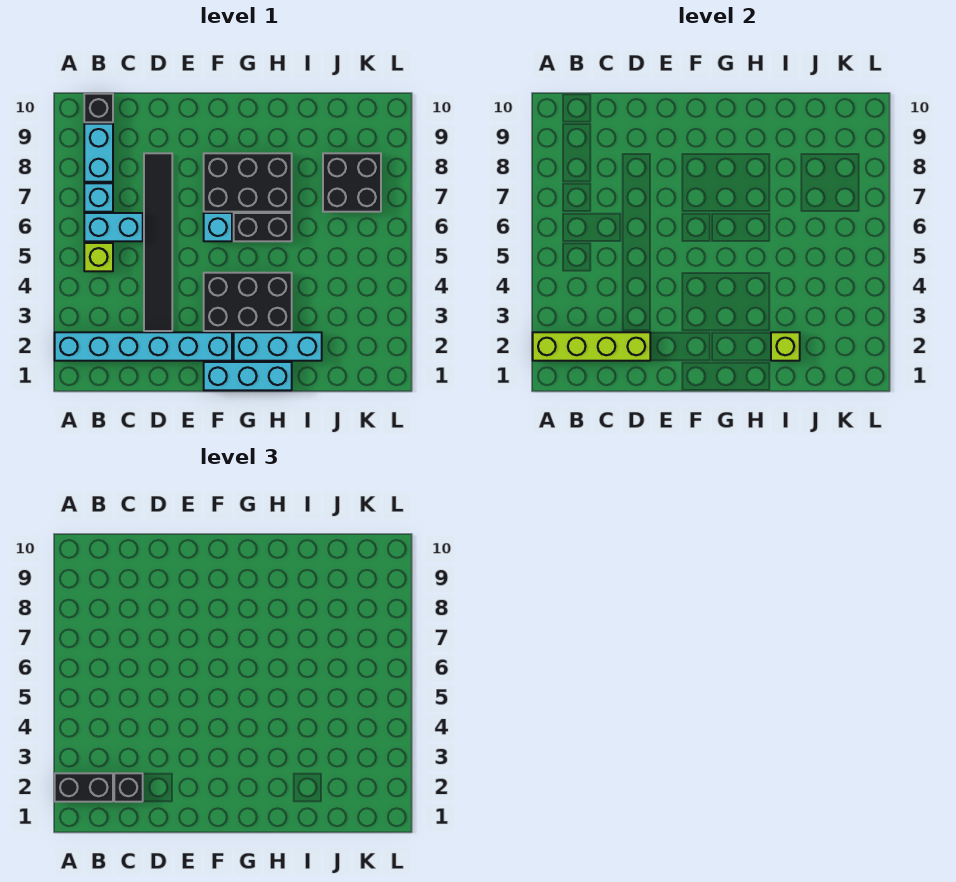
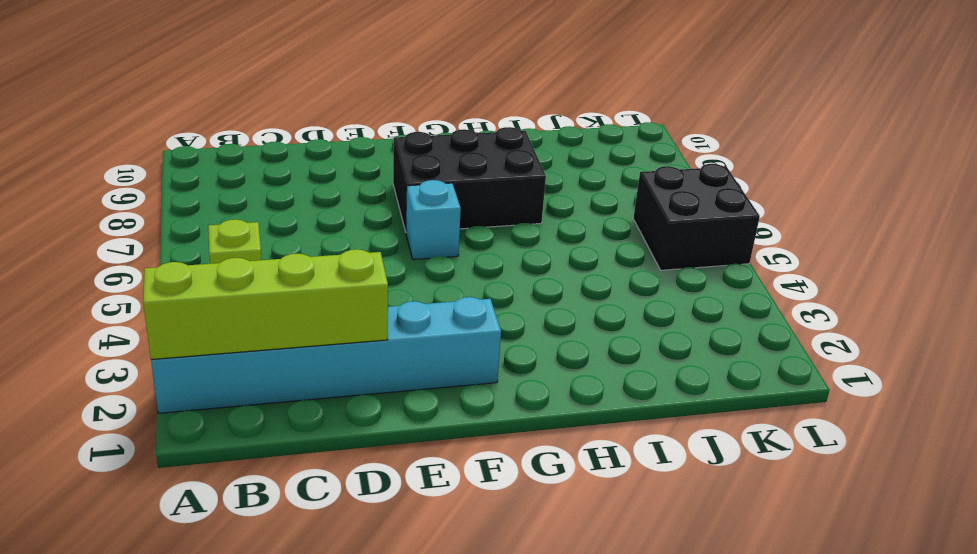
black brick K5:L6 level 1 -> black brick J7:K8 level 1
none -> cyan brick B6:C6 level 1
none -> cyan brick B7 level 1
none -> cyan brick B8:B9 level 1

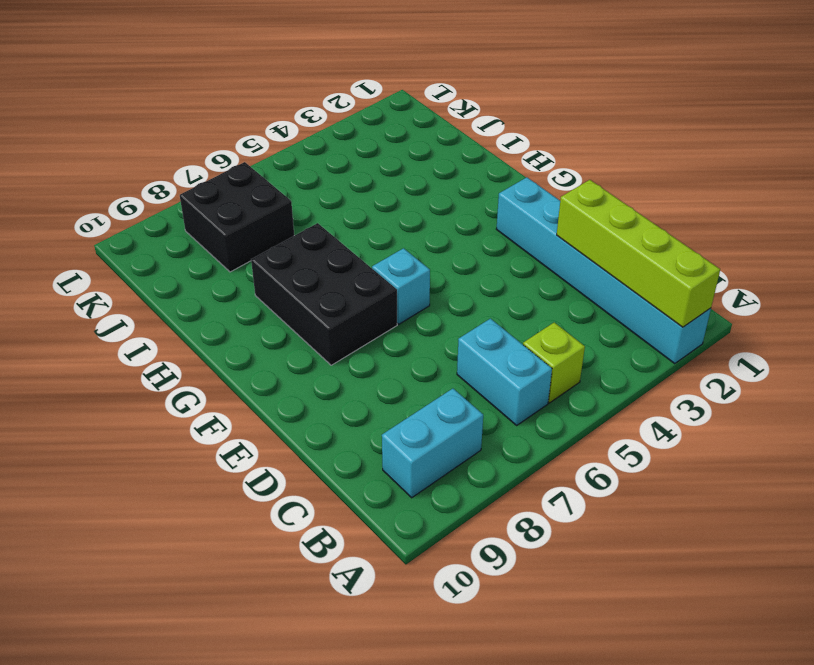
none -> cyan brick B7 level 1
none -> black brick B10 level 1
none -> black tile D3:D8 level 1

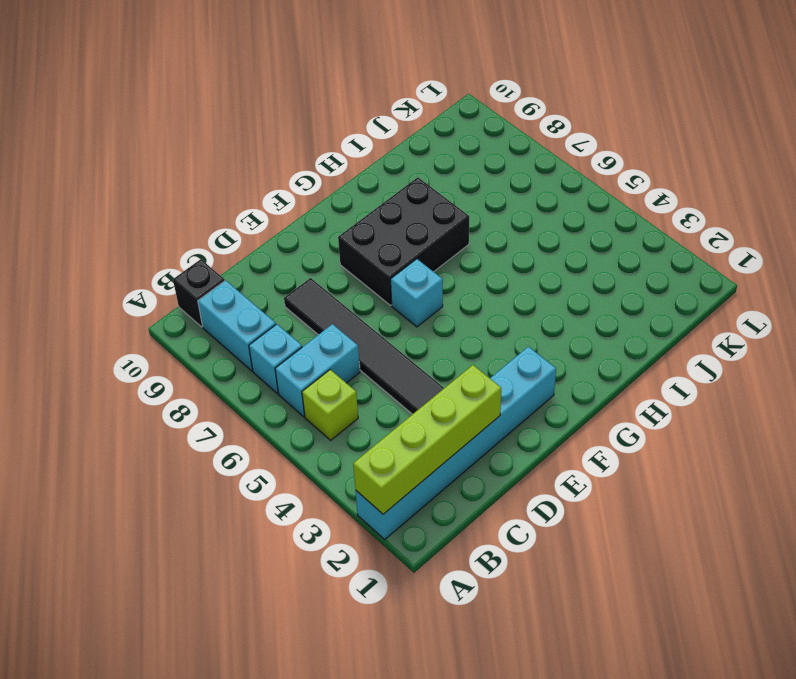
none -> cyan brick F1:H1 level 1
none -> black brick F3:H4 level 1
none -> cyan brick G2:I2 level 1

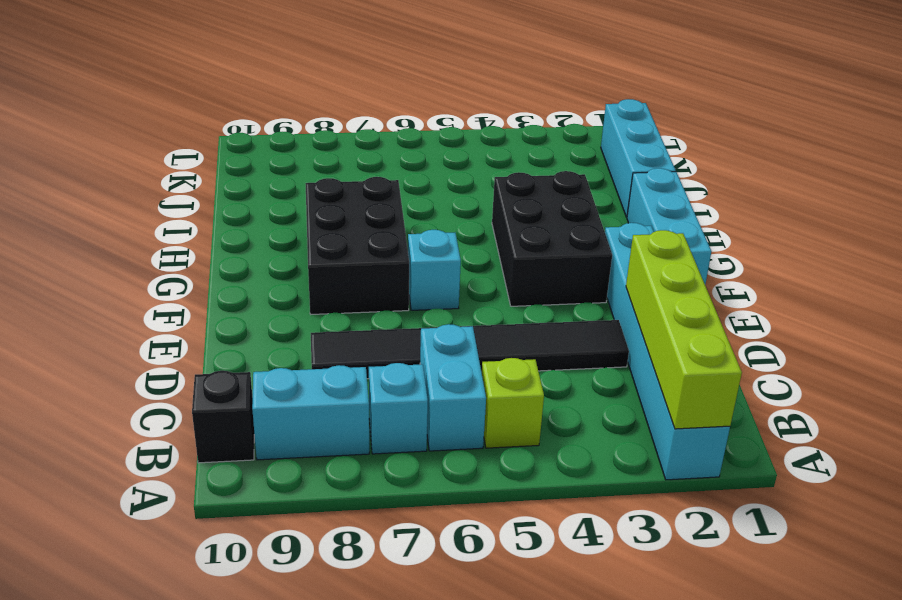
cyan brick I1:K1 level 1 -> cyan brick G2:I2 level 1
none -> black brick G6:H6 level 1
none -> black brick J7:K8 level 1
none -> lime brick I2 level 2

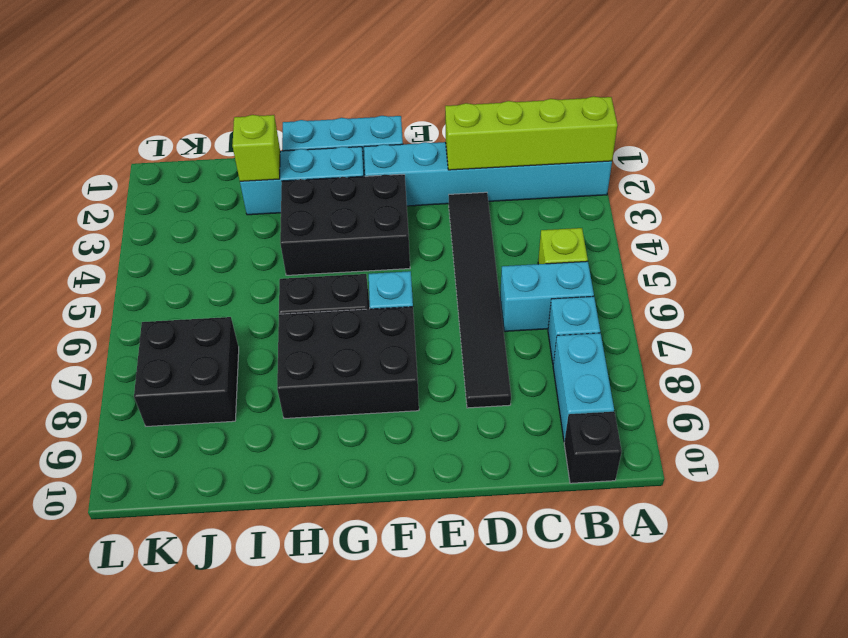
none -> black brick A2:B2 level 3
none -> black brick C2 level 3

